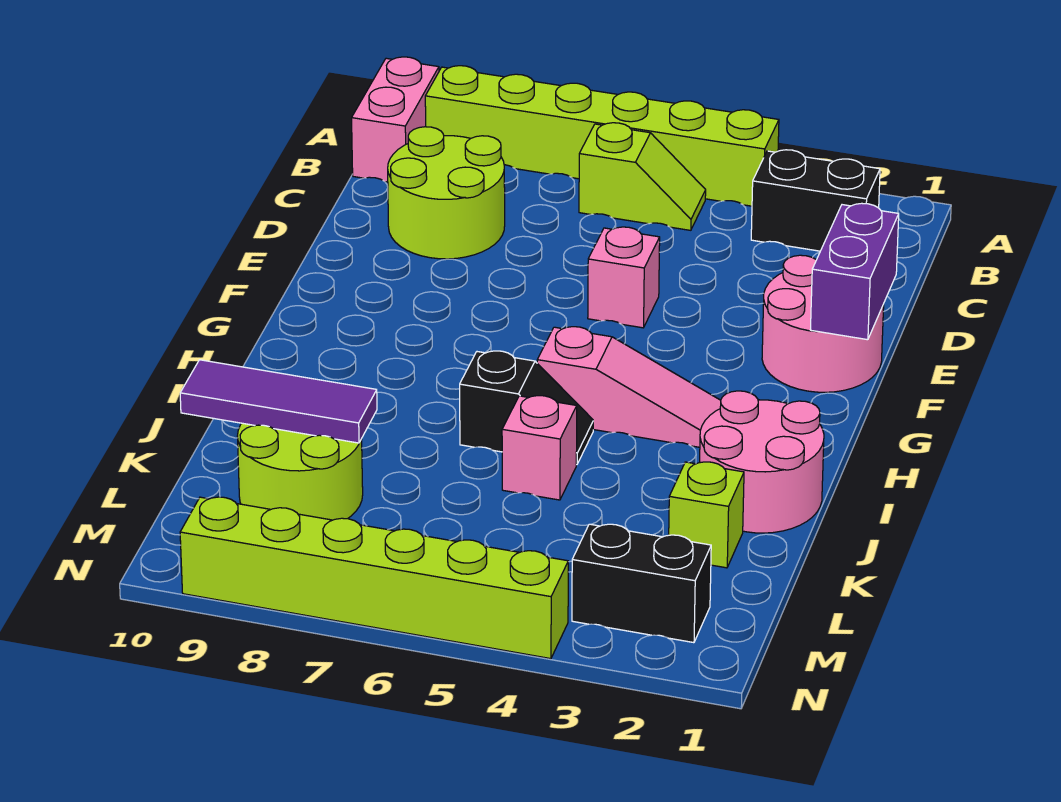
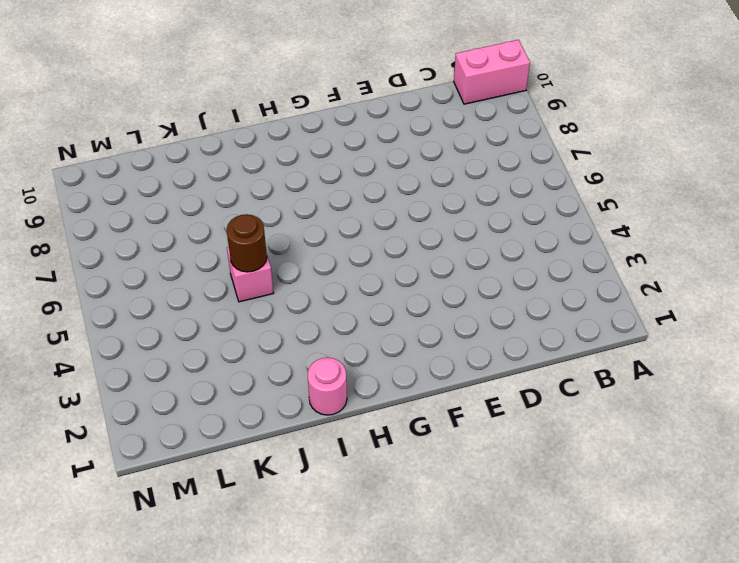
pink round brick I1 level 1 -> pink round brick I1:J2 level 1
brown round brick J5 level 2 -> none
none -> lime brick A4:A9 level 1
none -> black brick B2:B3 level 1
none -> lime slope B5:B6 level 1 top 6

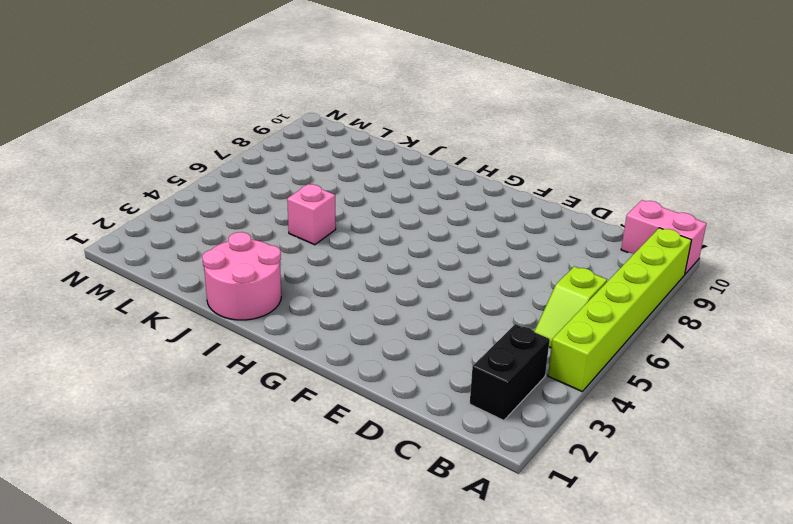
none -> lime round brick C8:D9 level 1
none -> pink round brick E1:F2 level 1
none -> pink brick E5 level 1

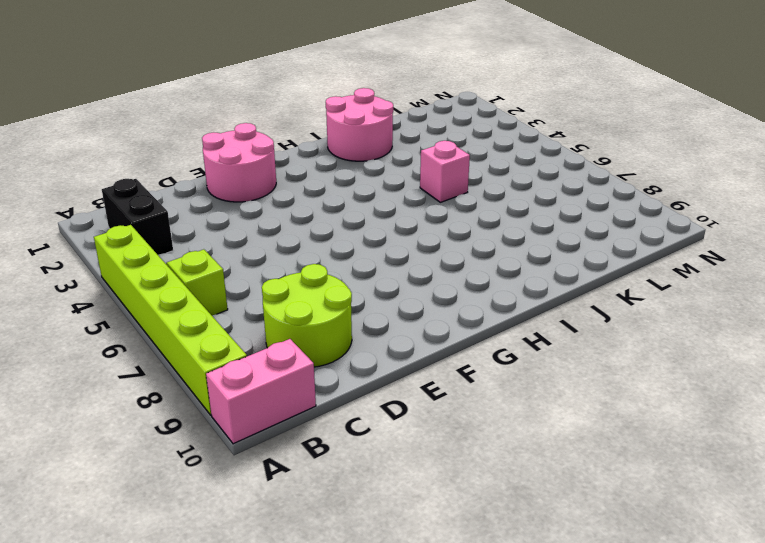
none -> pink brick E5 level 1
none -> pink slope H3:H5 level 1 top 5
none -> black slope I5:I6 level 1 top 6

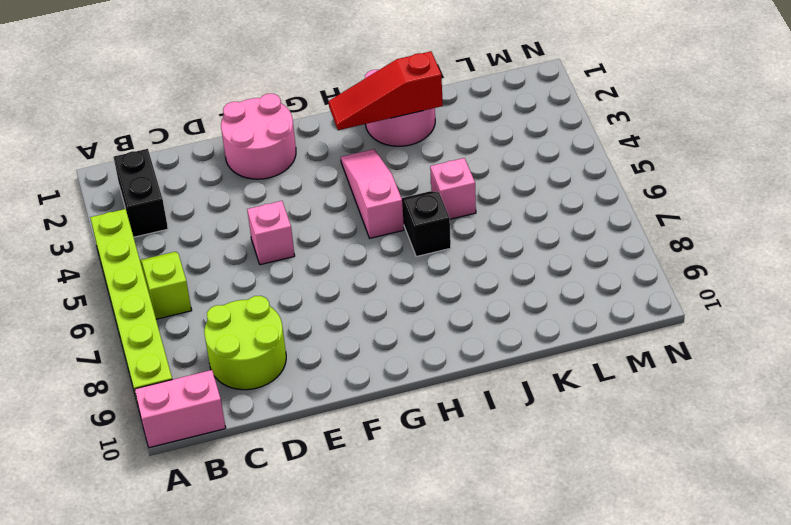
red slope H2:J2 level 2 top J -> none
none -> lime brick K2 level 1
none -> lime round brick K8:L9 level 1
none -> black brick M2:M3 level 1

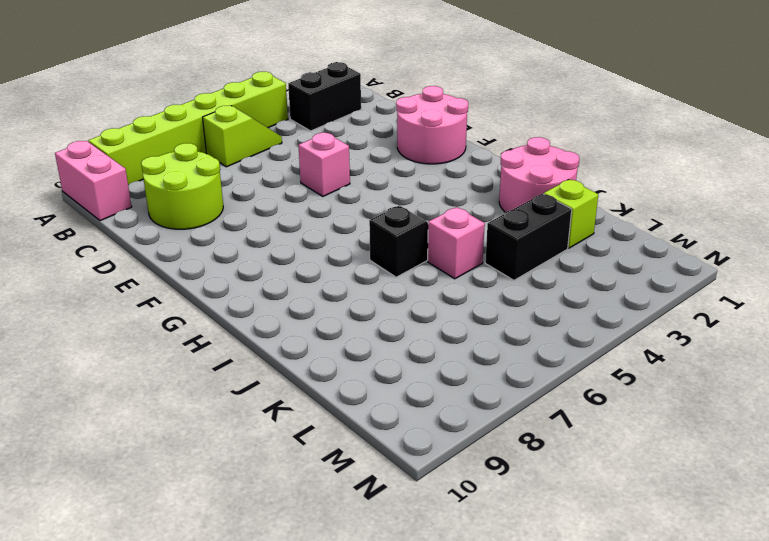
black brick K3:K4 level 1 -> black brick M2:M3 level 1
none -> pink slope H3:H5 level 1 top 5
none -> lime round brick K8:L9 level 1
none -> lime brick N4:N9 level 1

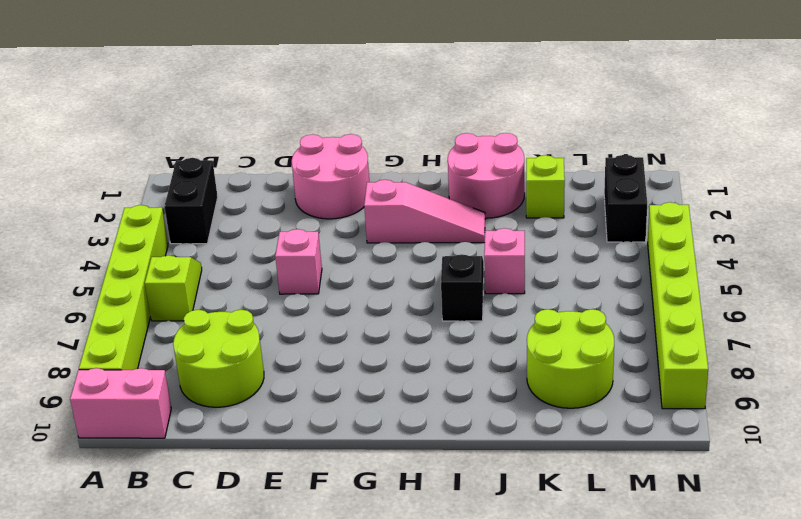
pink slope G3:I3 level 1 top G -> pink slope H3:H5 level 1 top 5
none -> purple brick E1:F1 level 2
none -> purple tile K8:K10 level 2

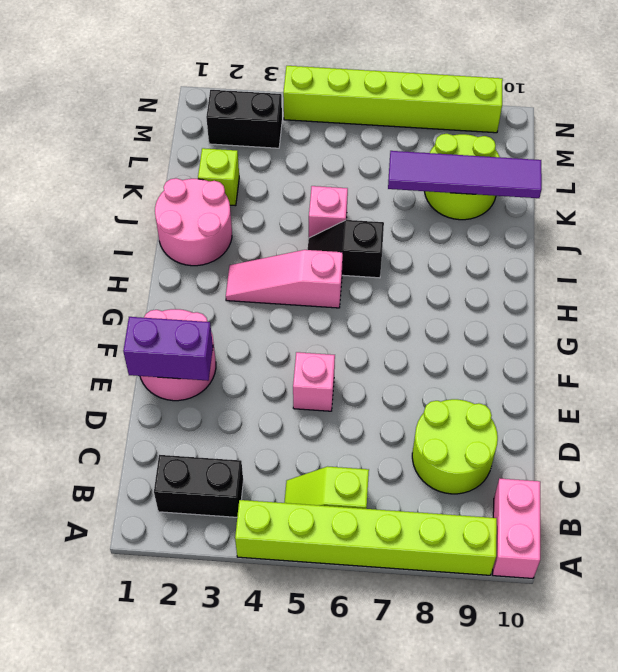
purple brick E1:E2 level 2 -> purple brick E1:F1 level 2
purple tile K7:K10 level 2 -> purple tile K8:K10 level 2

